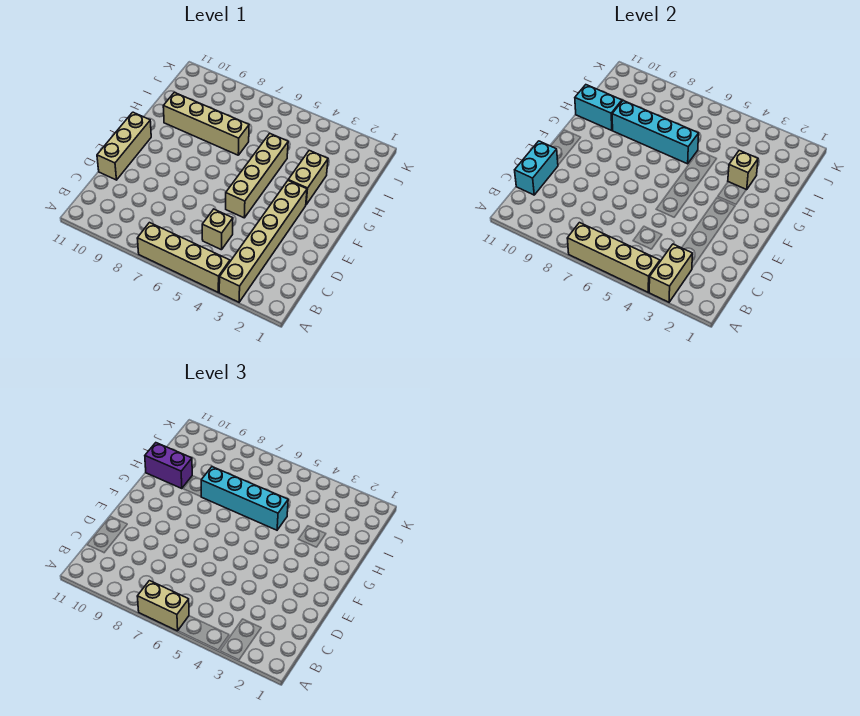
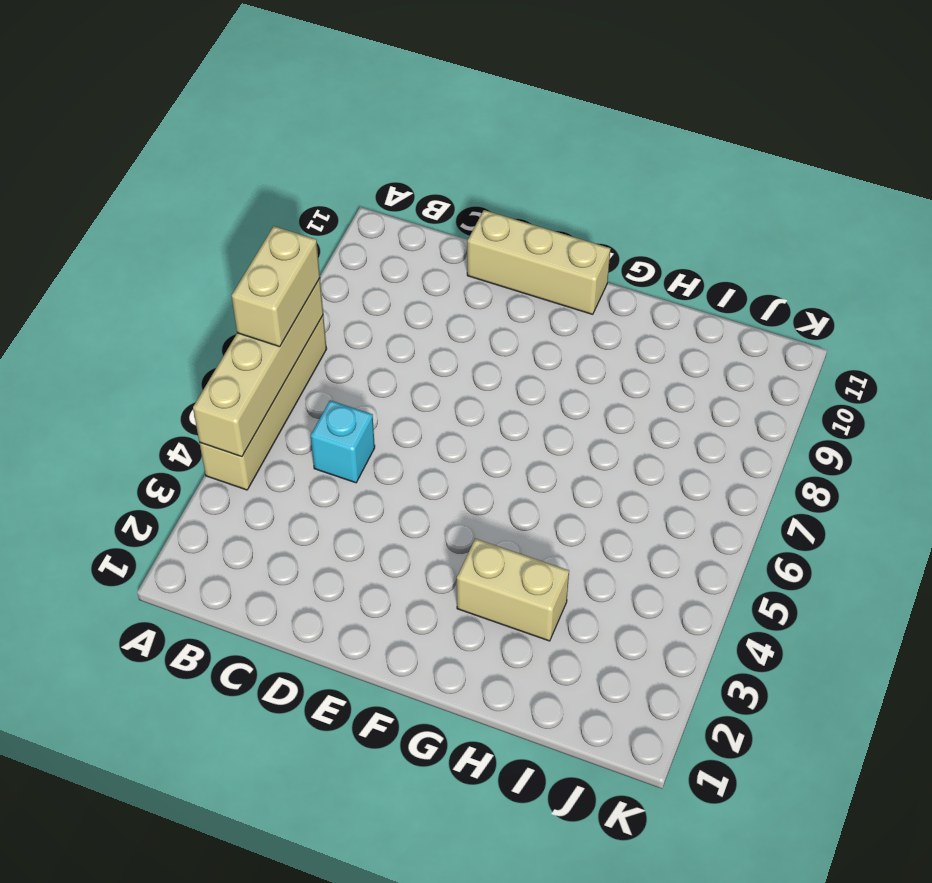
cyan brick C5 level 1 -> tan brick C5 level 1
none -> tan brick A3:F3 level 1
none -> tan brick E5:H5 level 1
none -> tan brick H7:H10 level 1

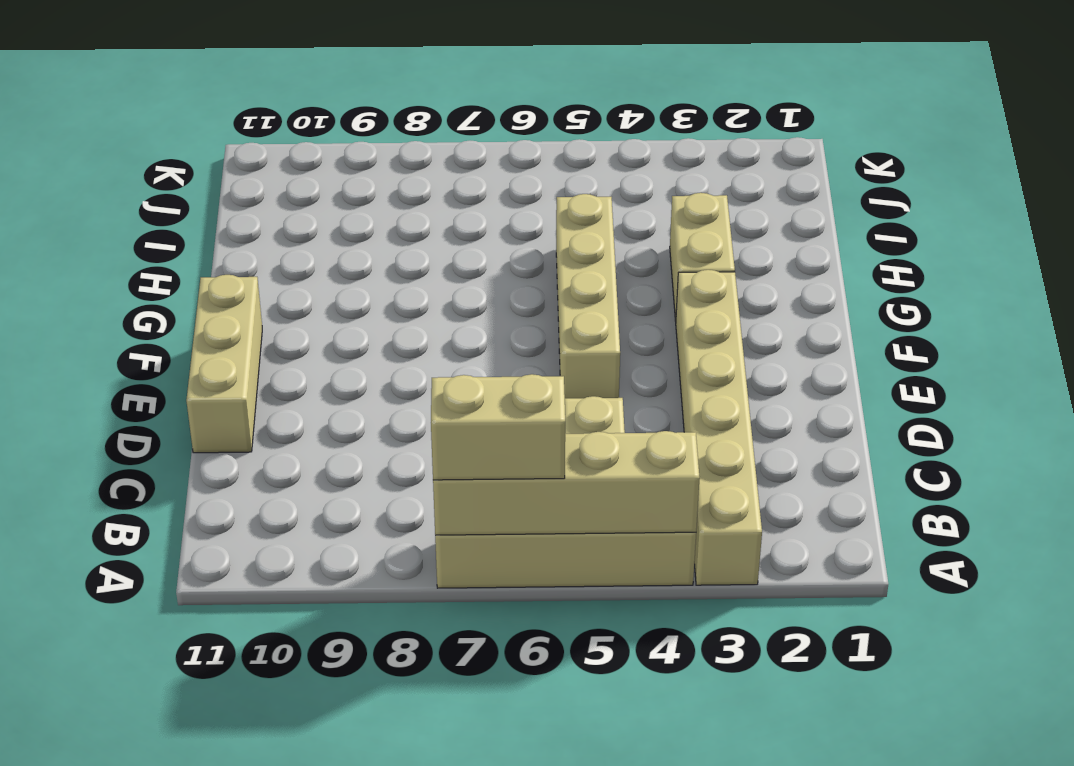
none -> tan brick H7:H10 level 1
none -> tan brick A3:B3 level 2
none -> cyan brick C11:D11 level 2

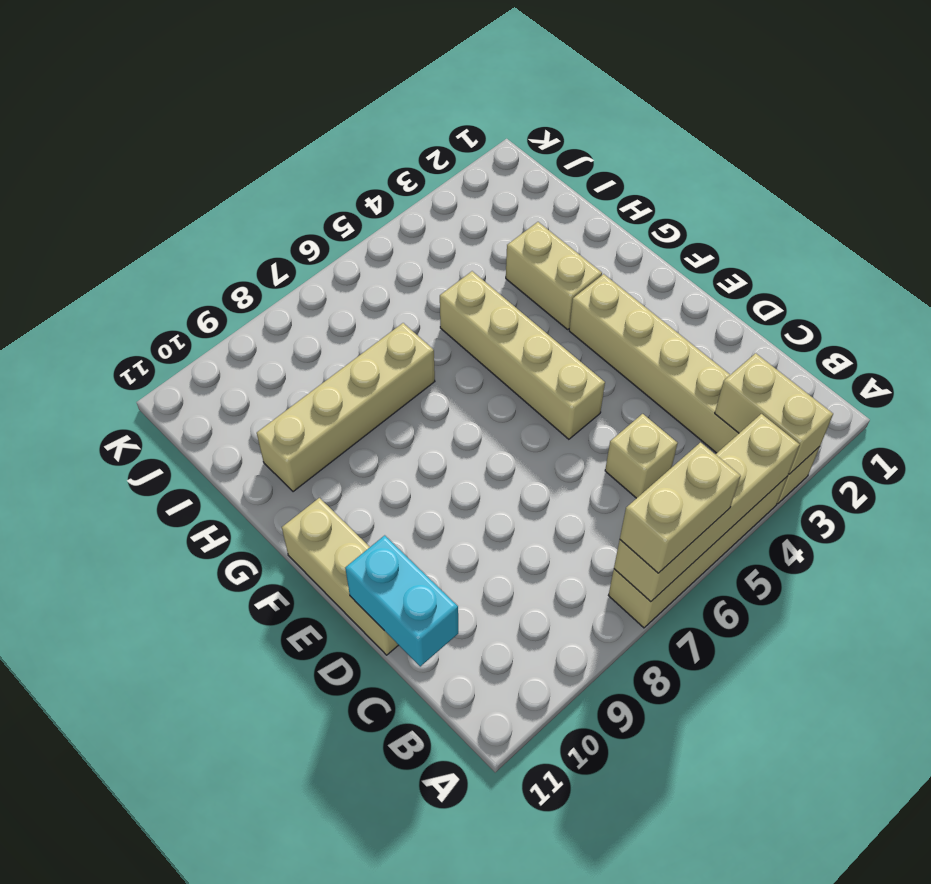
none -> tan brick H3 level 2
none -> cyan brick H6:H9 level 2
none -> cyan brick H10:H11 level 2

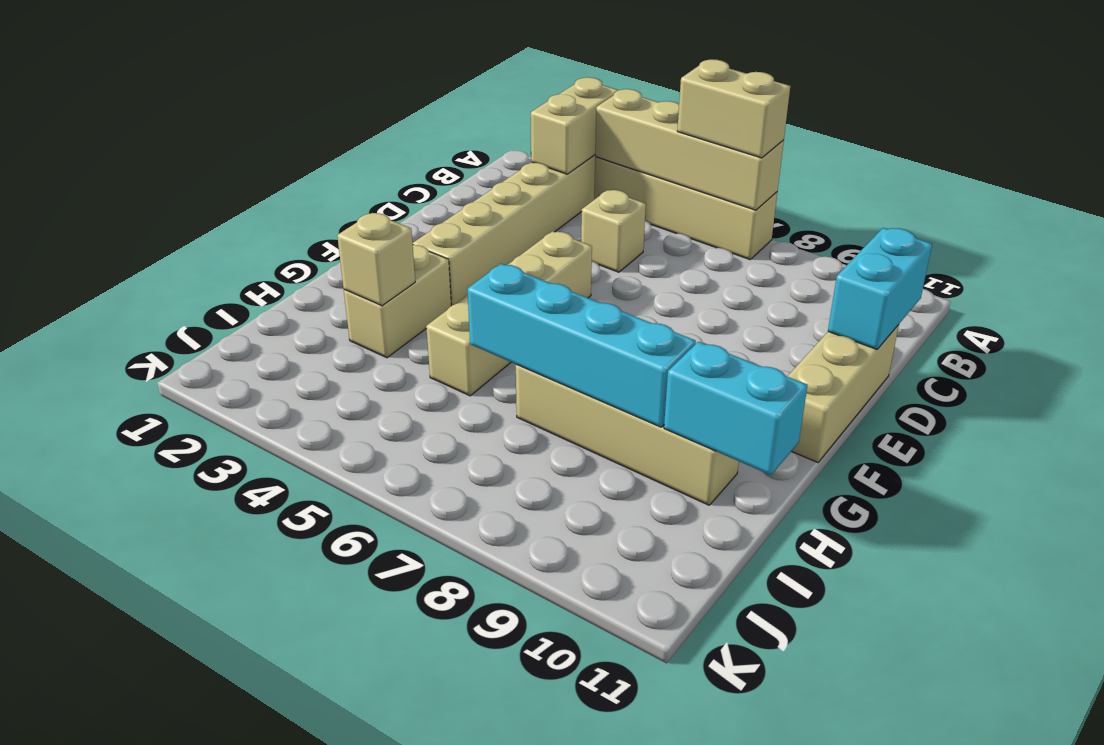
none -> cyan brick H5:H8 level 3
none -> purple brick H10:H11 level 3

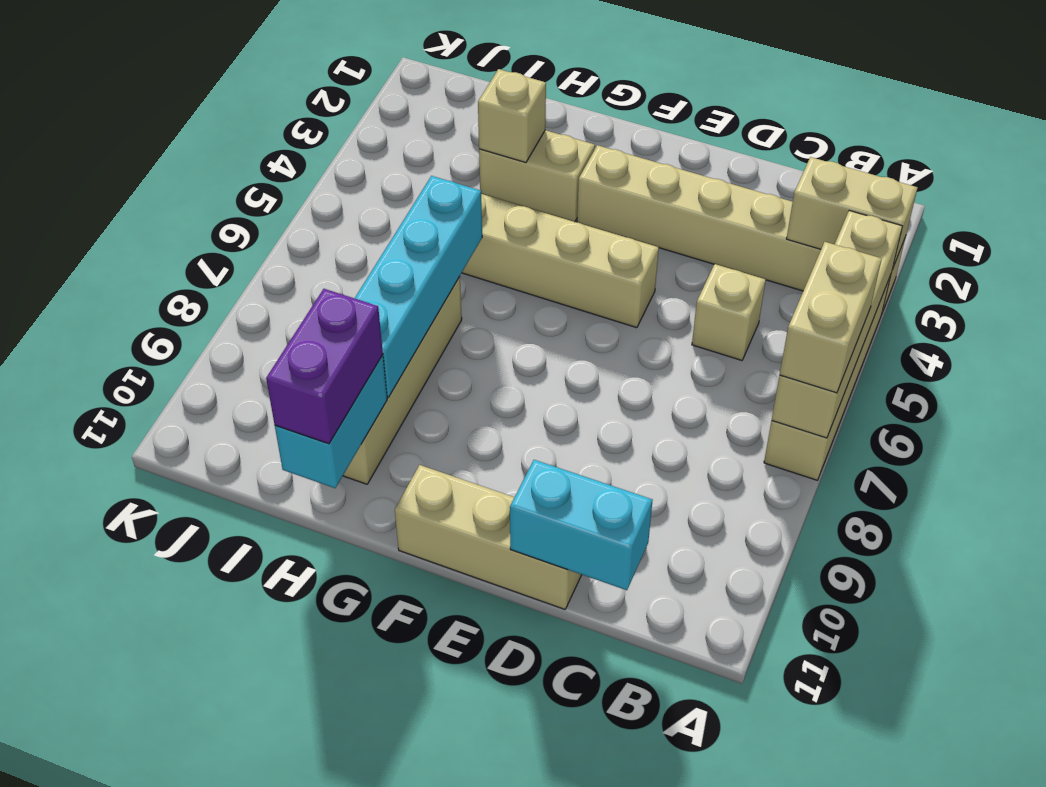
none -> cyan brick H5:H8 level 3

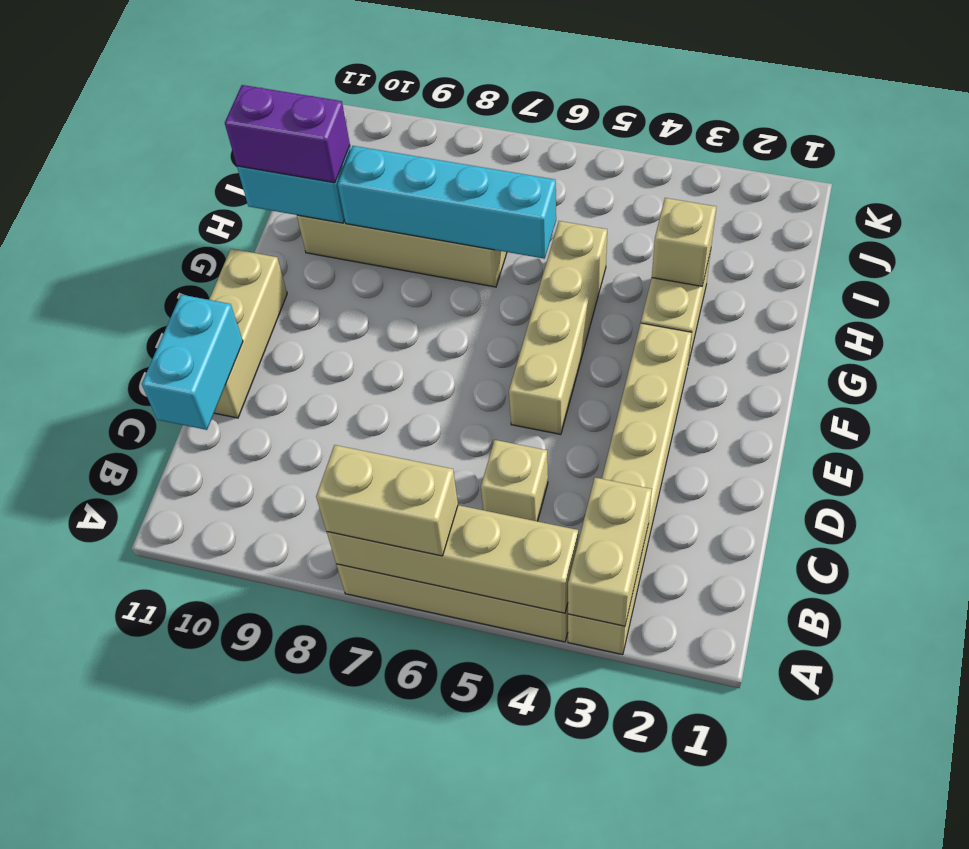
none -> cyan brick H5:H8 level 3

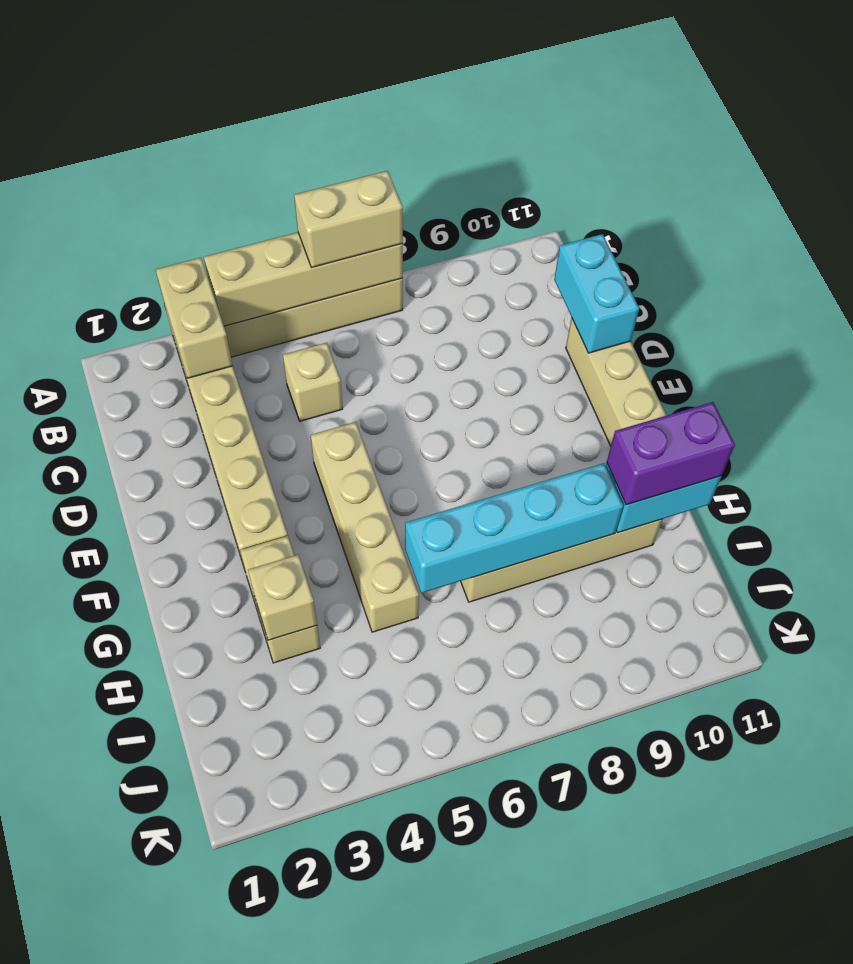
none -> cyan brick H5:H8 level 3

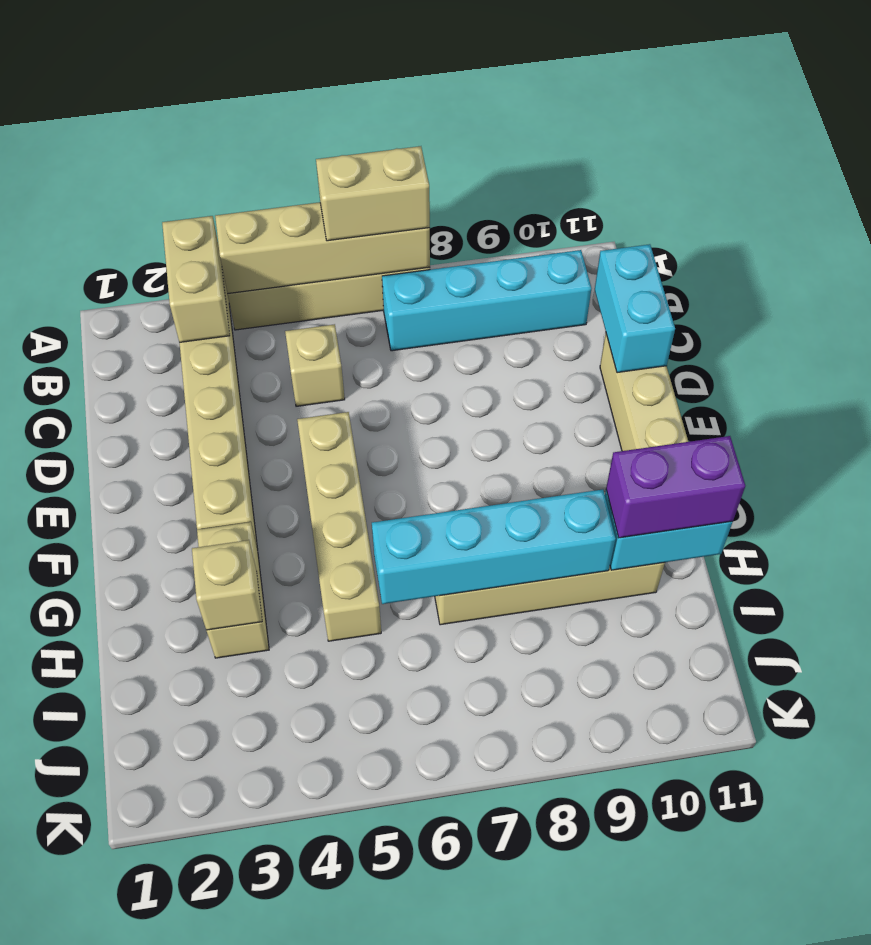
cyan brick B7:B10 level 1 -> cyan brick H5:H8 level 3

